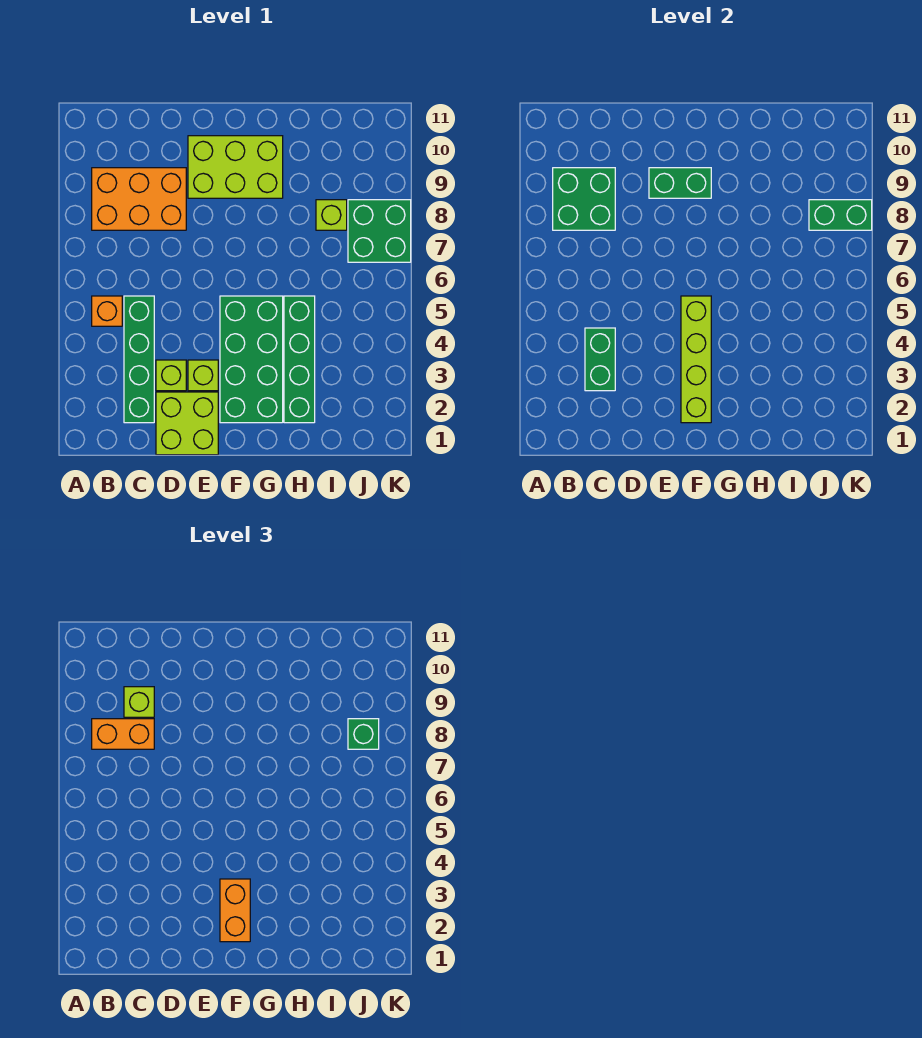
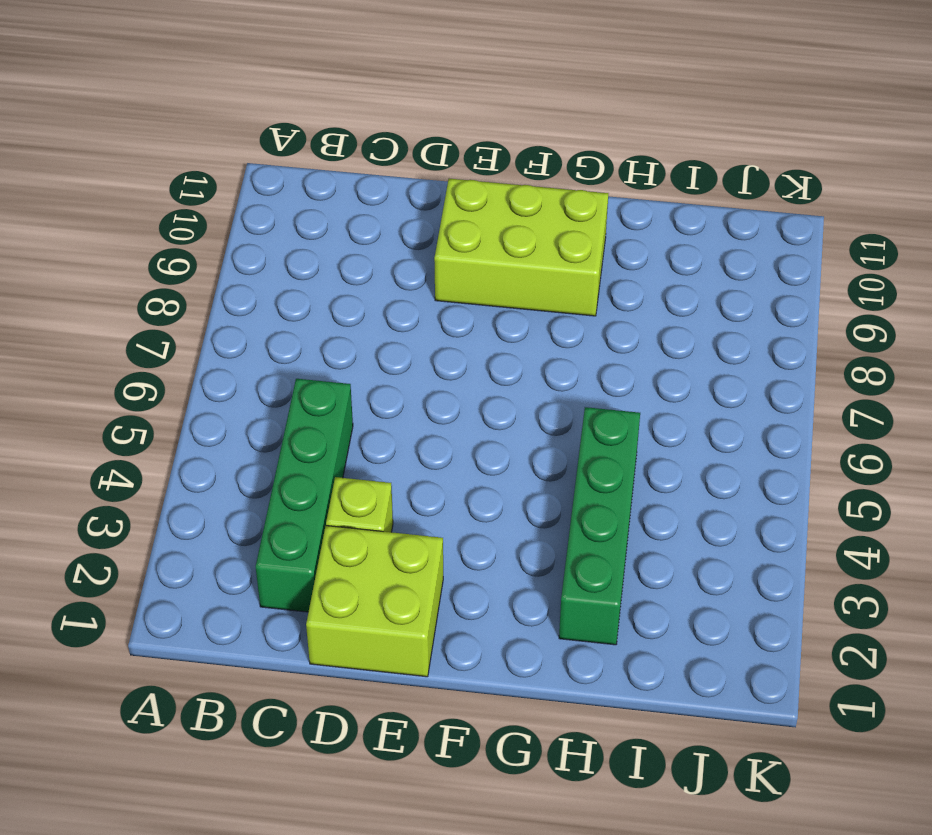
none -> orange brick B5 level 1
none -> orange brick B8:D9 level 1
none -> lime brick E3 level 1

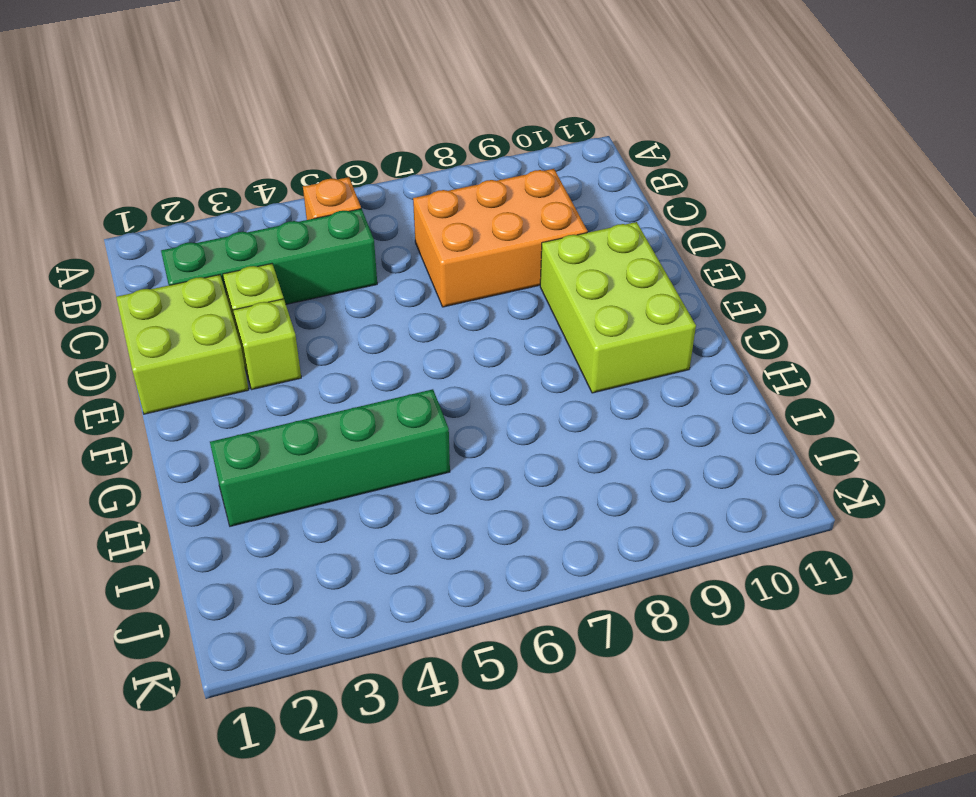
orange brick C7:D9 level 1 -> orange brick B8:D9 level 1
none -> green brick F2:G5 level 1
none -> lime brick I8 level 1
none -> green brick J7:K8 level 1

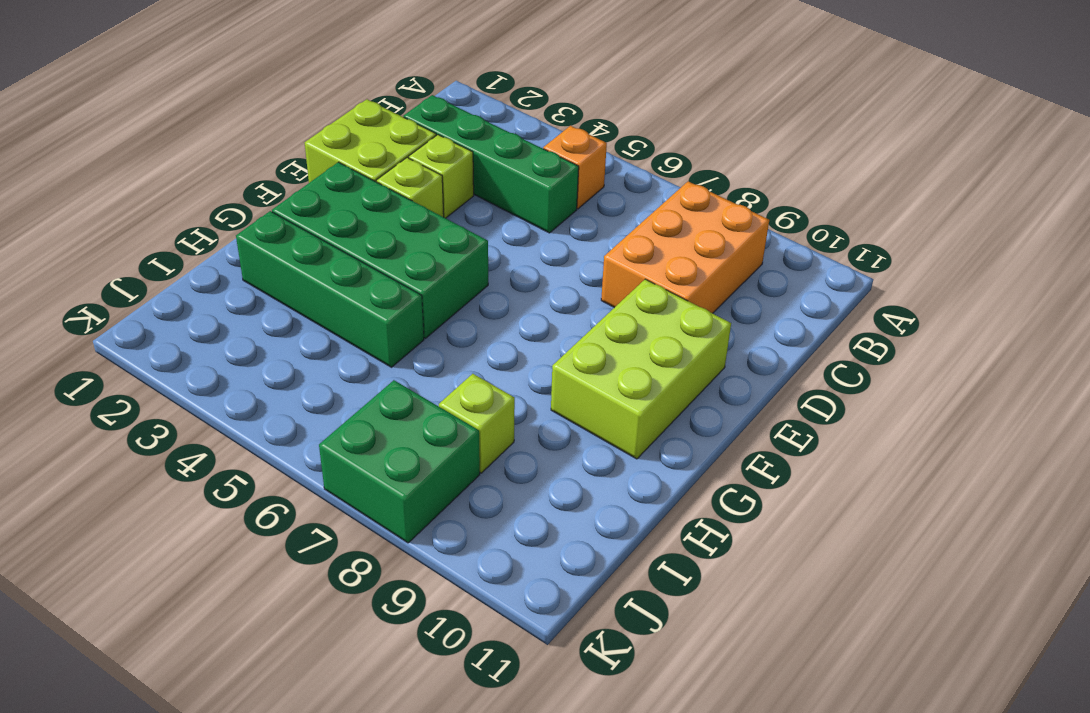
none -> green brick B8:C9 level 2
none -> green brick C3:C4 level 2
none -> green brick E9:F9 level 2

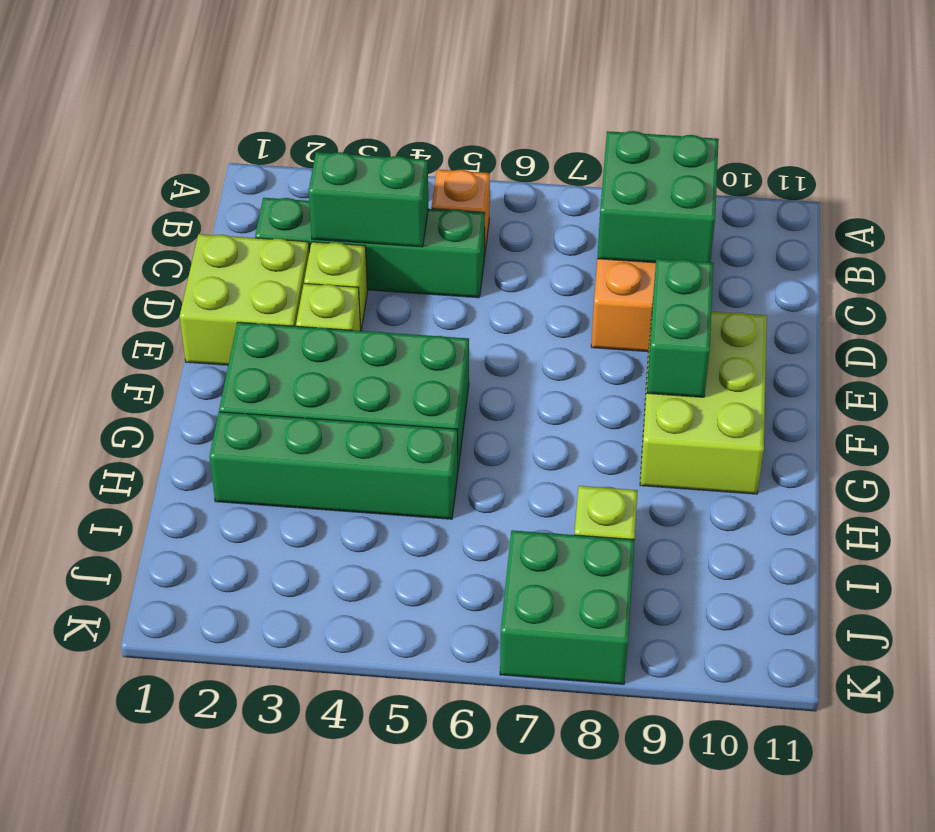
none -> lime brick F2:F5 level 2
none -> green brick J8:K8 level 2
none -> orange brick B8:C8 level 3

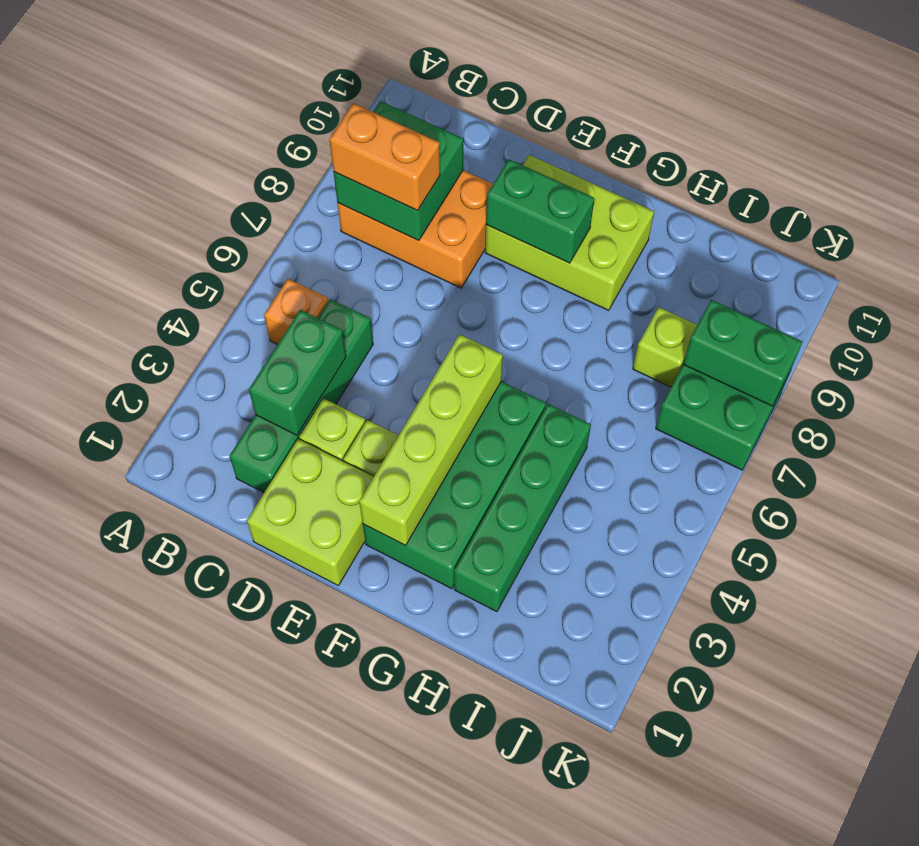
none -> lime brick C9 level 3
none -> orange brick F2:F3 level 3
none -> green brick J8 level 3

